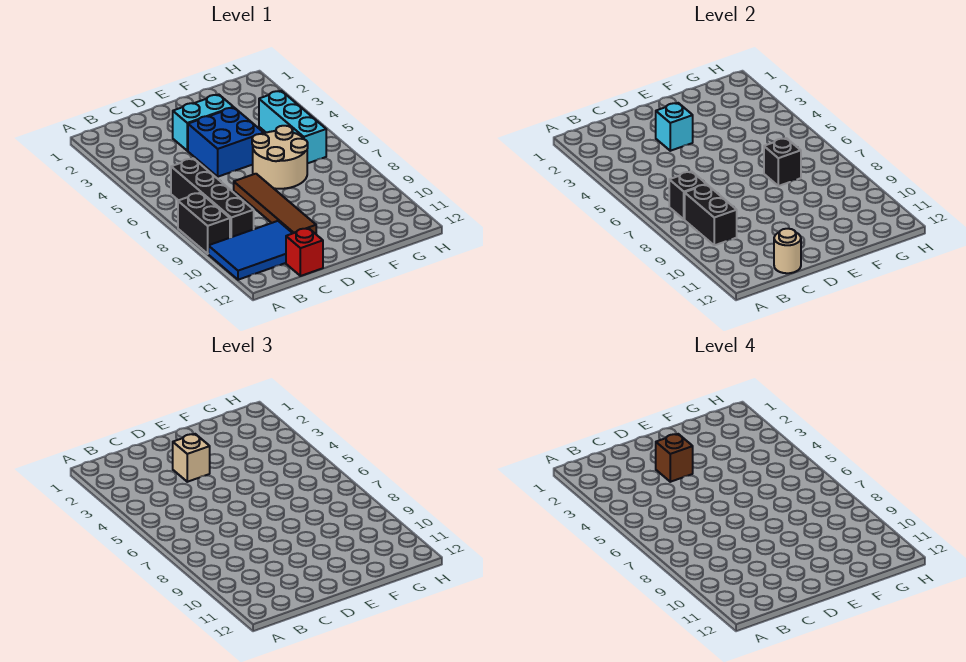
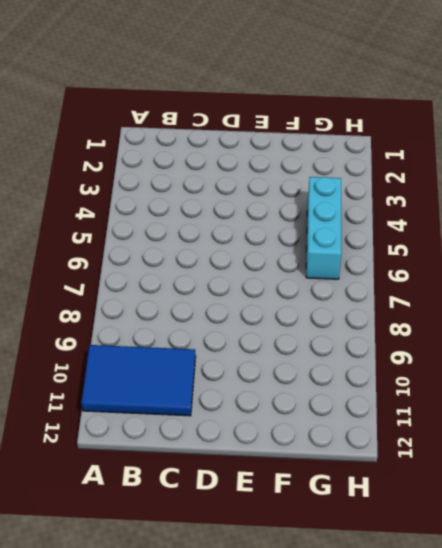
none -> black brick A8:A9 level 1
none -> black brick B6:B9 level 1
none -> red brick C12 level 1

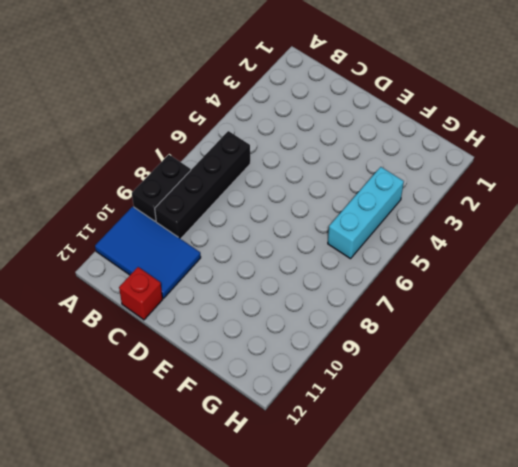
none -> cyan brick D3:E3 level 1
none -> blue brick D4:E5 level 1
none -> brown tile D7:D10 level 1

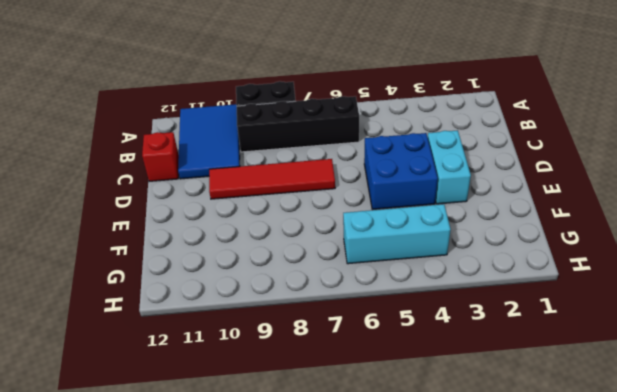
red tile D7:D10 level 1 -> brown tile D7:D10 level 1
none -> tan round brick E6:F7 level 1
none -> black brick B7 level 2
none -> black brick B8:B9 level 2

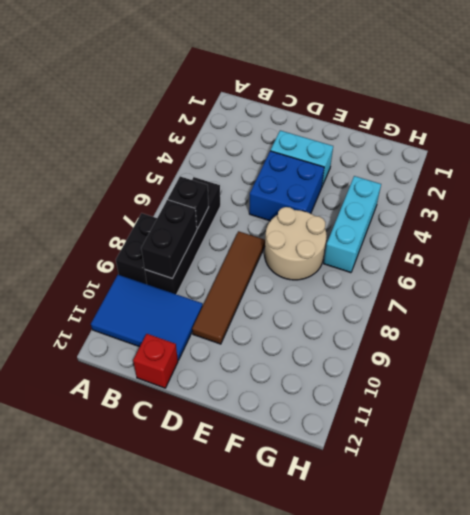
none -> tan round brick C12 level 2
none -> cyan brick D3 level 2
none -> black brick F7 level 2

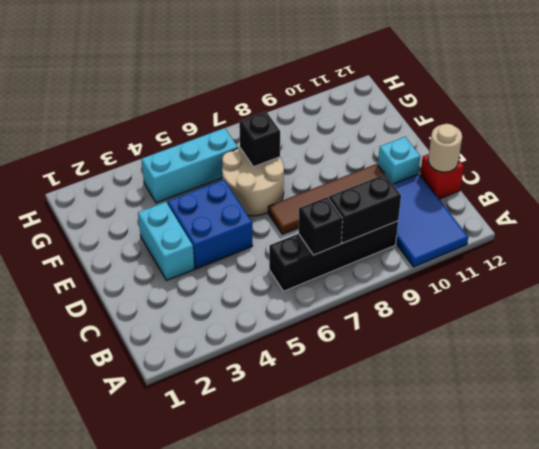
cyan brick D11 level 1 -> cyan brick D3 level 2
none -> black brick A8:A9 level 1
none -> tan brick D3 level 3
none -> brown brick D3 level 4

